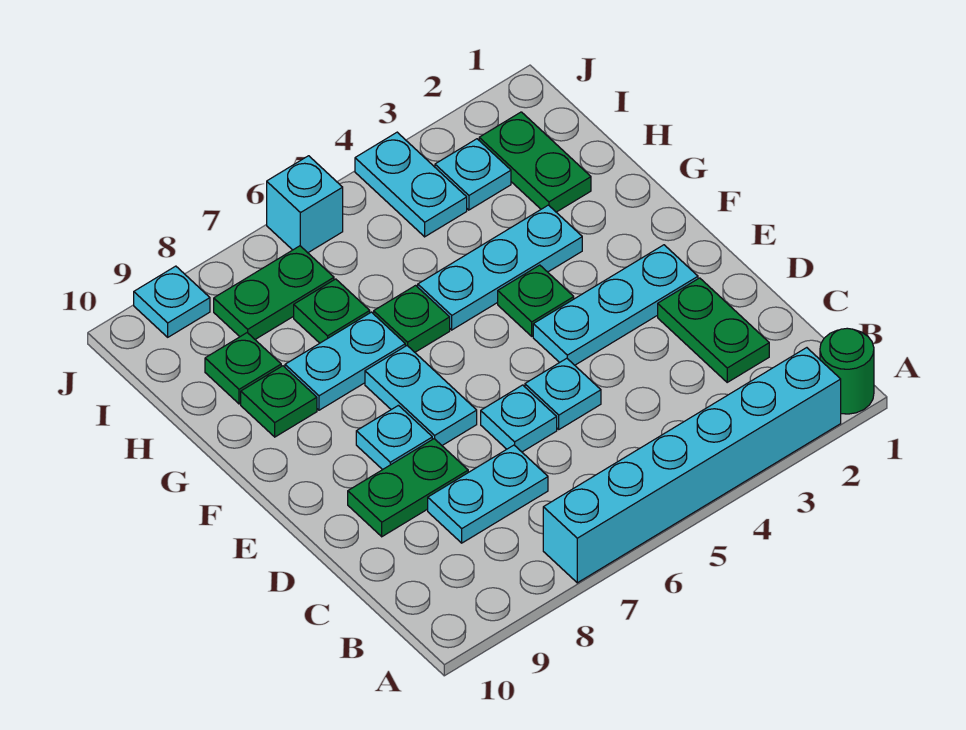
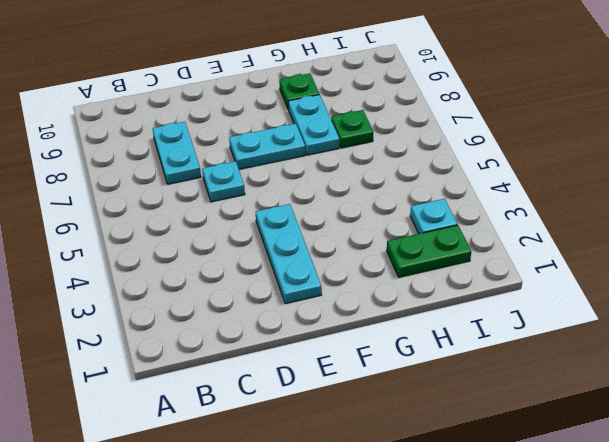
none -> green round brick A1 level 1
none -> cyan brick A2:A7 level 1
none -> green plate C2:D2 level 1

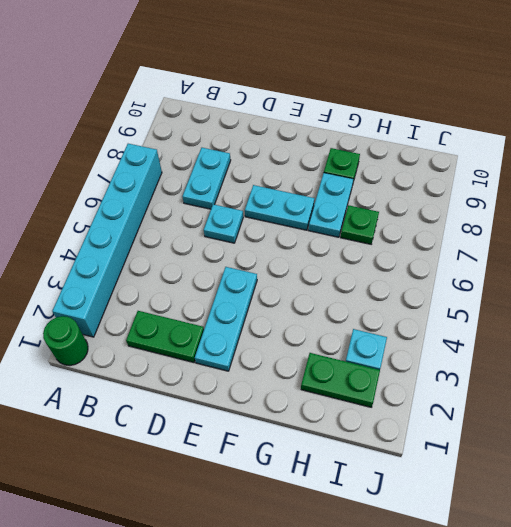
none -> cyan plate D5 level 1
none -> green plate D8:D9 level 1
none -> cyan plate E8 level 1

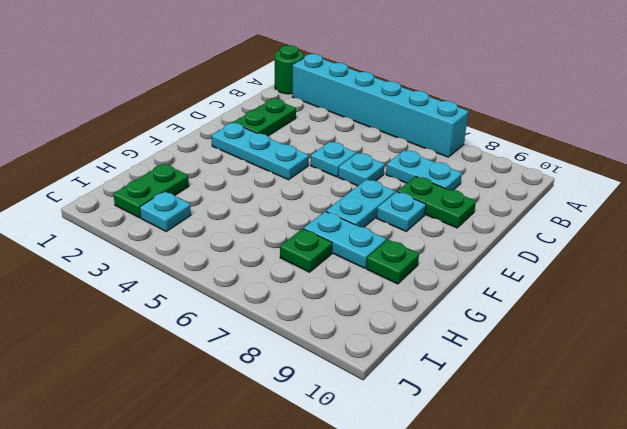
none -> green plate F4 level 1
none -> cyan plate G3:G5 level 1
none -> green plate G6 level 1

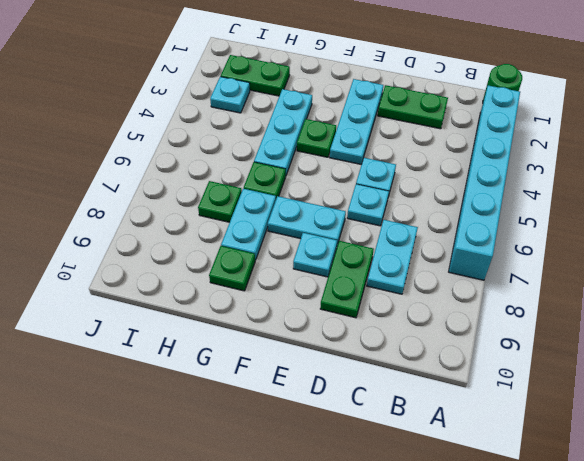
none -> green plate H9 level 1
none -> cyan plate I4:J4 level 1
none -> green plate I7:I8 level 1

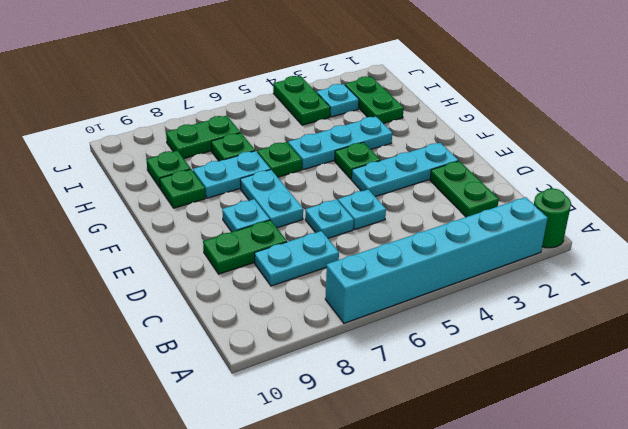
green plate I4:J4 level 1 -> cyan plate I4:J4 level 1
none -> cyan brick J6 level 1
none -> cyan plate J9 level 1

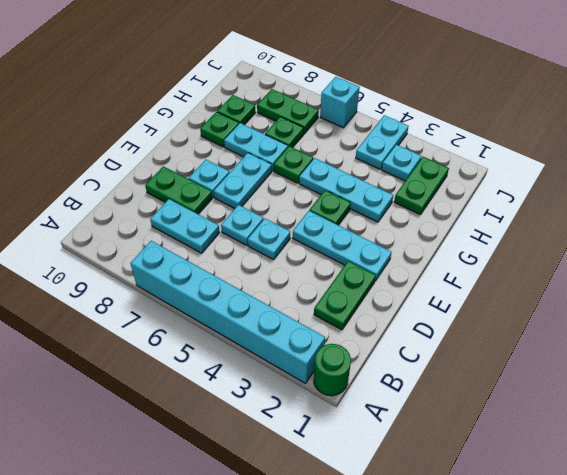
none -> cyan plate J9 level 1

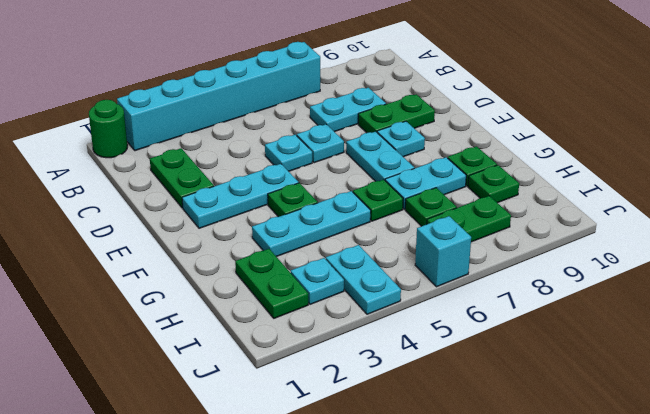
none -> cyan plate J9 level 1

